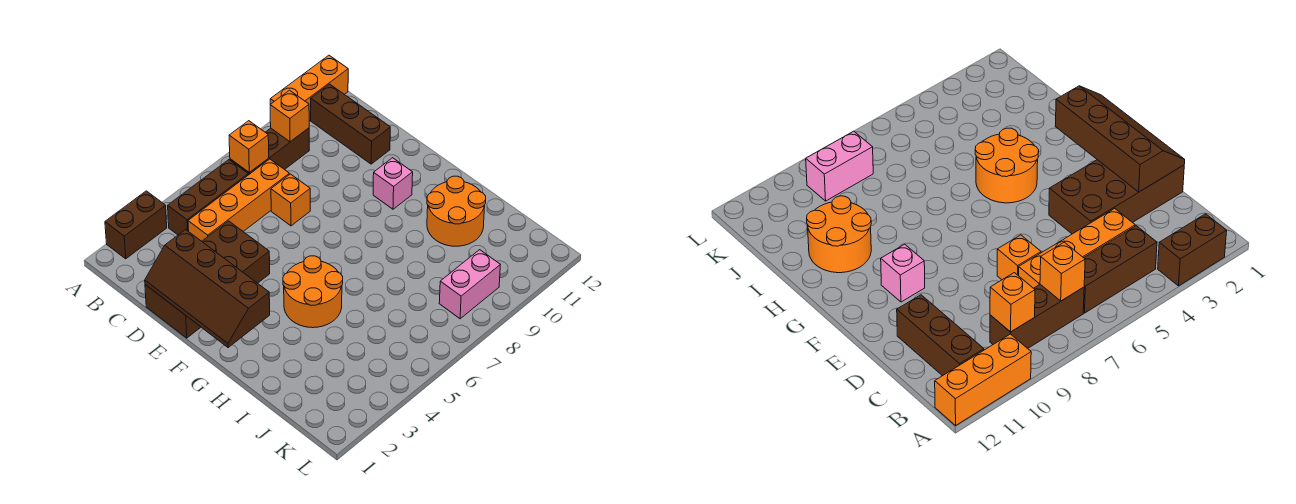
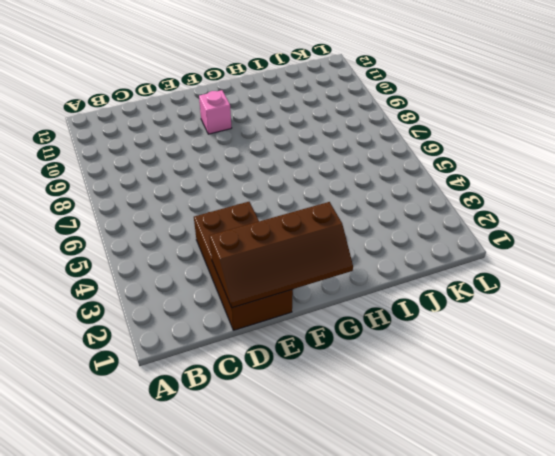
none -> brown brick A2:A3 level 1
none -> orange brick A10:A12 level 1
none -> brown brick B4:B6 level 1

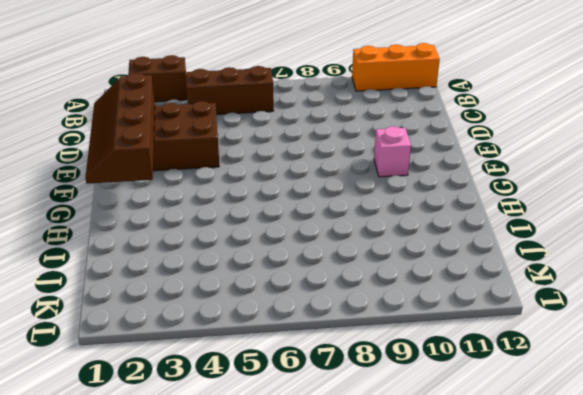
none -> brown brick B7:B9 level 1
none -> brown brick B11:D11 level 1
none -> orange brick C4:C7 level 1

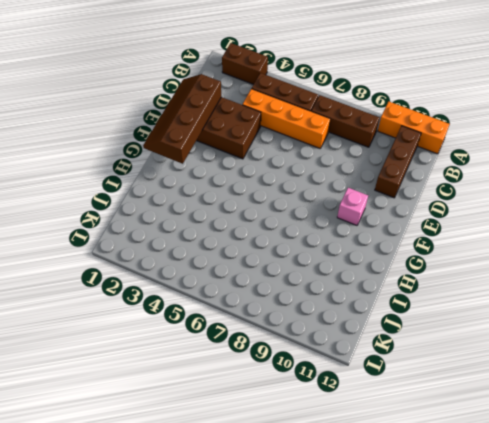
none -> orange brick D7 level 1
none -> orange round brick G4:H5 level 1
none -> orange round brick H10:I11 level 1

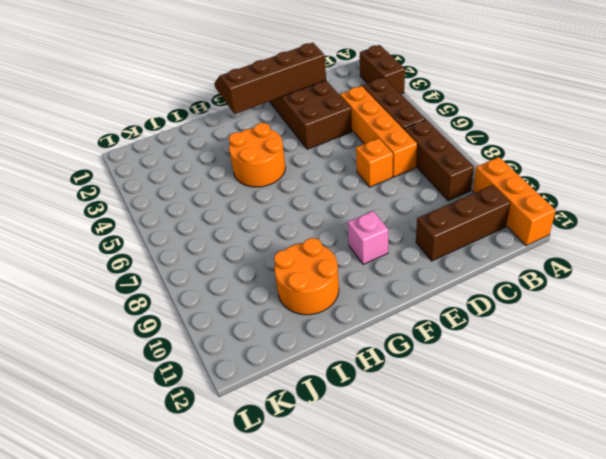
none -> pink brick K8:K9 level 1
none -> orange brick B7 level 2
none -> orange brick B9 level 2

